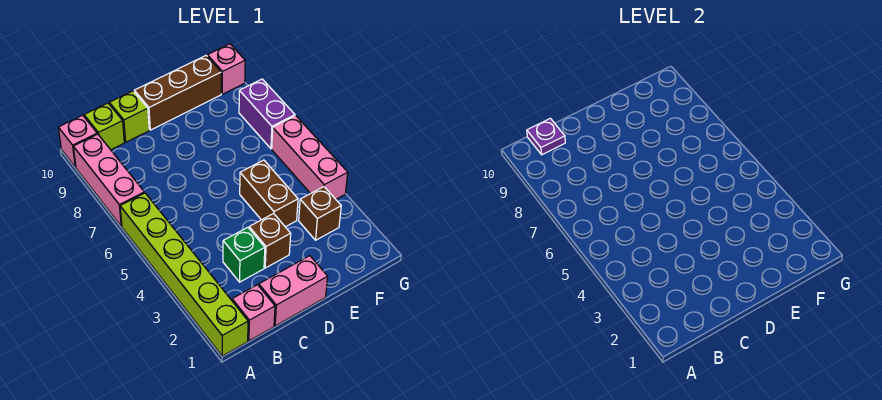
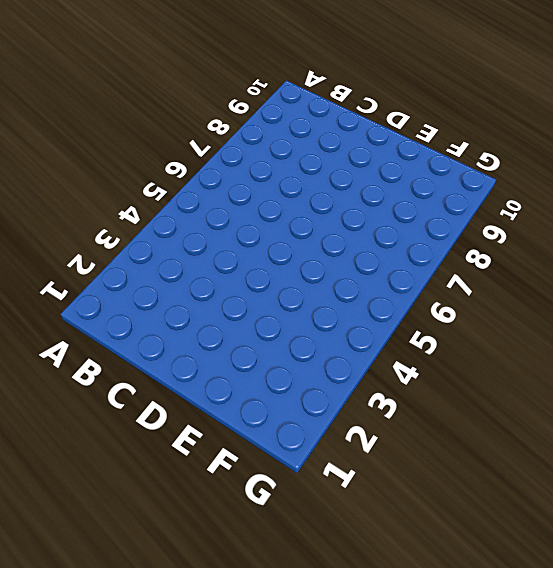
none -> lime brick A1:A6 level 1
none -> pink brick A7:A9 level 1
none -> pink brick A10 level 1

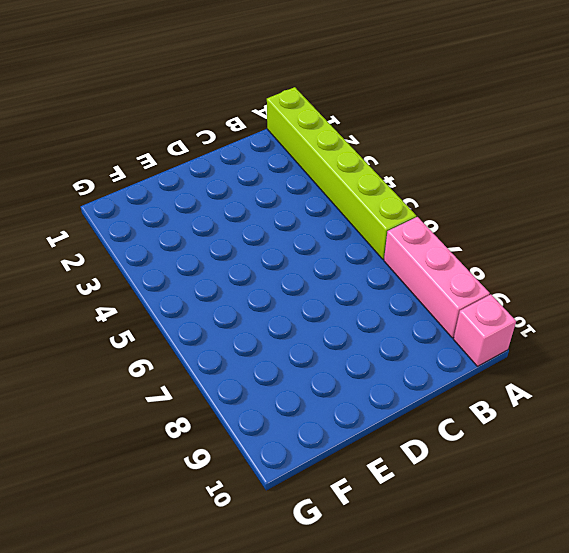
none -> pink brick B1 level 1
none -> lime brick B10 level 1
none -> pink brick C1:D1 level 1

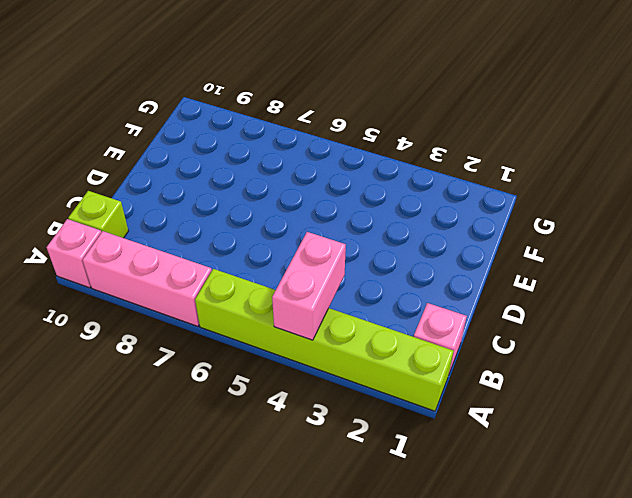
pink brick A4:B4 level 2 -> pink brick C1:D1 level 1
none -> green brick C3 level 1
none -> lime brick C10 level 1
none -> brown brick D3 level 1

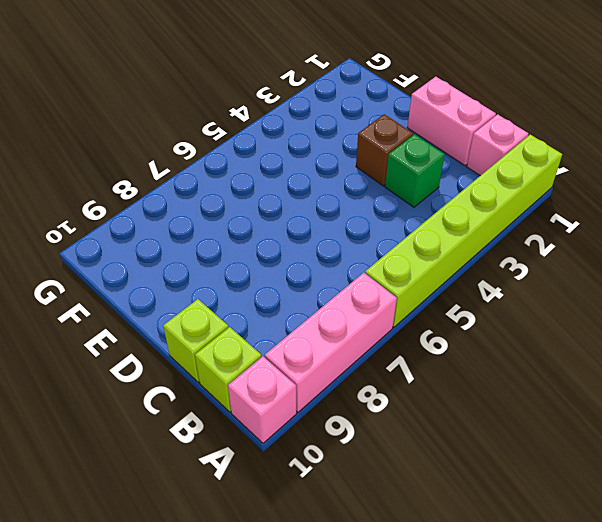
none -> brown brick D10:F10 level 1
none -> brown brick E4:E5 level 1
none -> brown brick F3 level 1

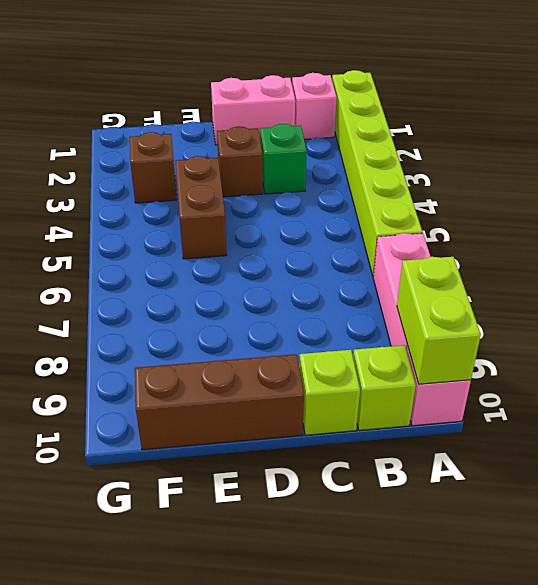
lime brick A9:A10 level 2 -> none
none -> pink brick G4:G6 level 1
none -> purple brick G7:G8 level 1
none -> pink brick G10 level 1

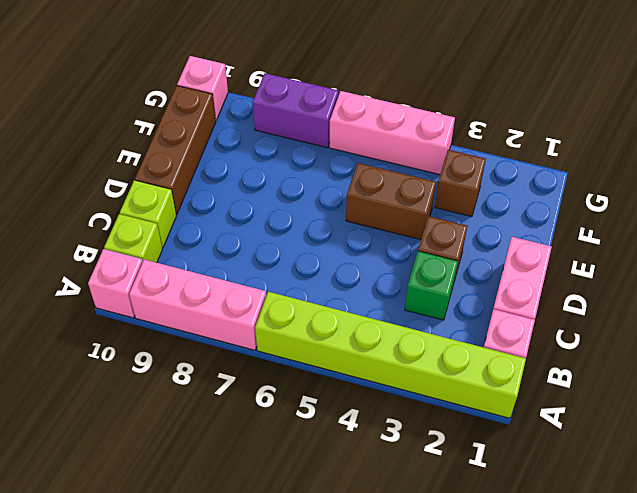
none -> purple plate B10 level 2

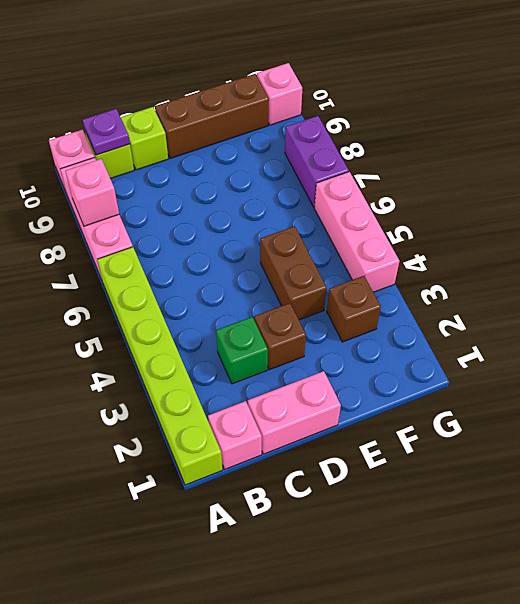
pink brick A8 level 2 -> none

